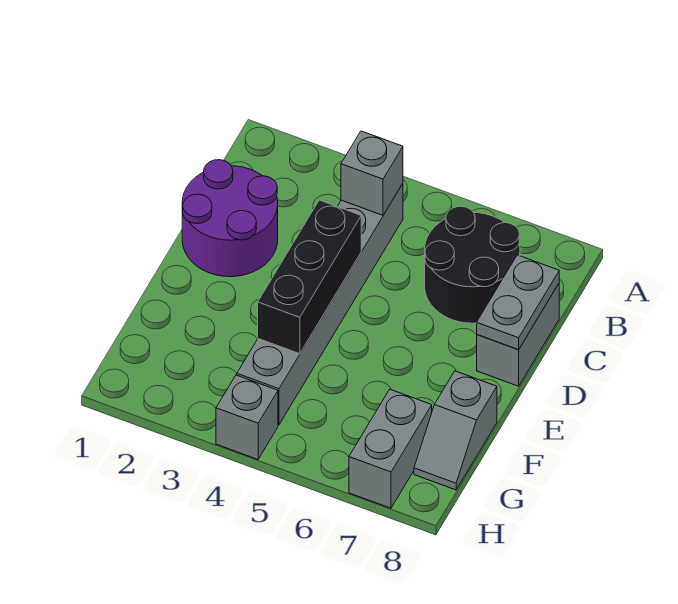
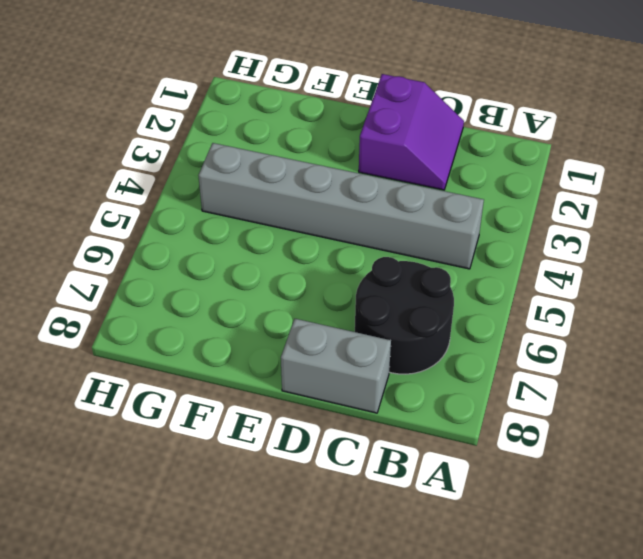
purple slope C1:D2 level 1 top D -> purple round brick C1:D2 level 1
none -> grey slope F8:G8 level 1 top F
none -> grey brick G7:H7 level 1

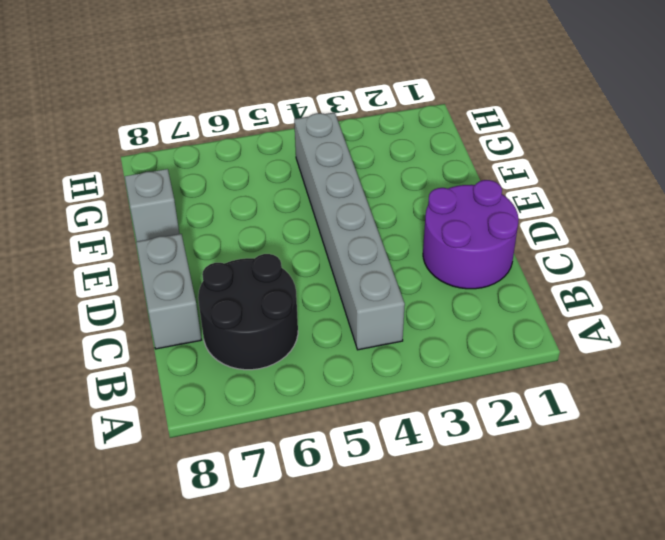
none -> grey brick G7:H7 level 1
none -> grey brick H4 level 1

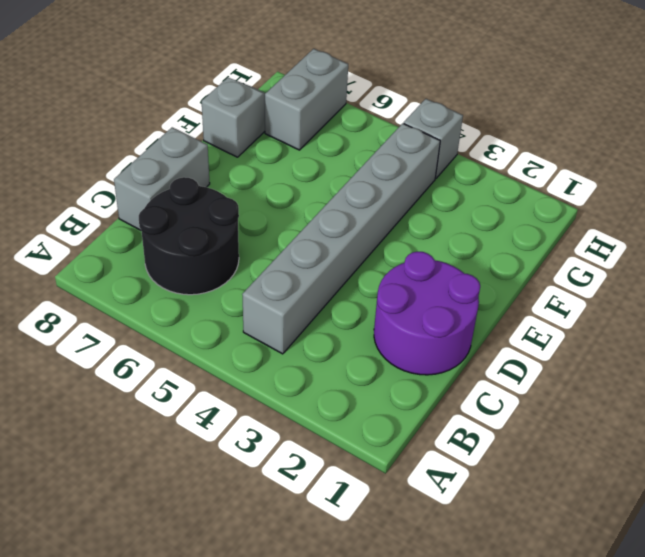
none -> grey brick B4 level 2
none -> grey plate C8:D8 level 2

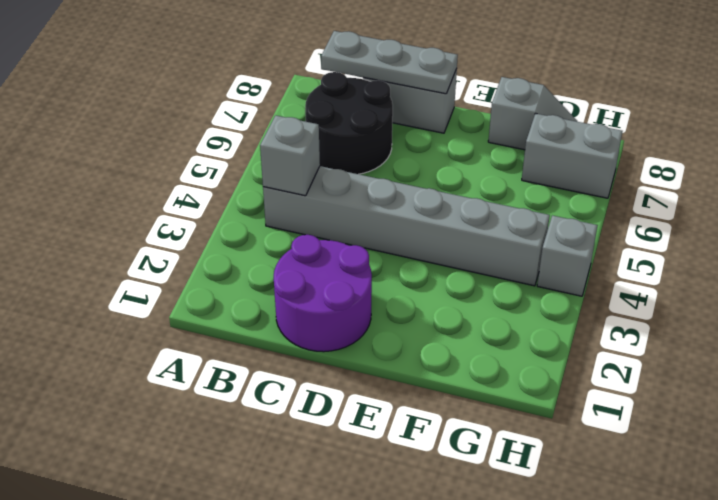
grey plate B8:D8 level 2 -> grey plate C8:D8 level 2
none -> black brick D4:F4 level 2

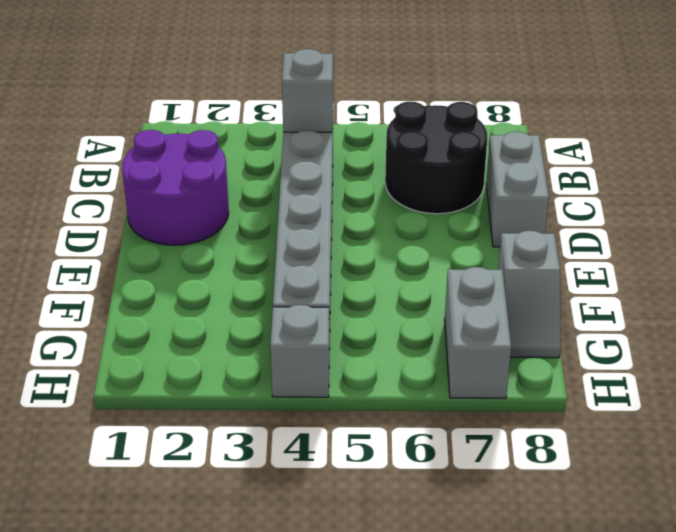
none -> grey plate C8:D8 level 2
none -> black brick D4:F4 level 2

